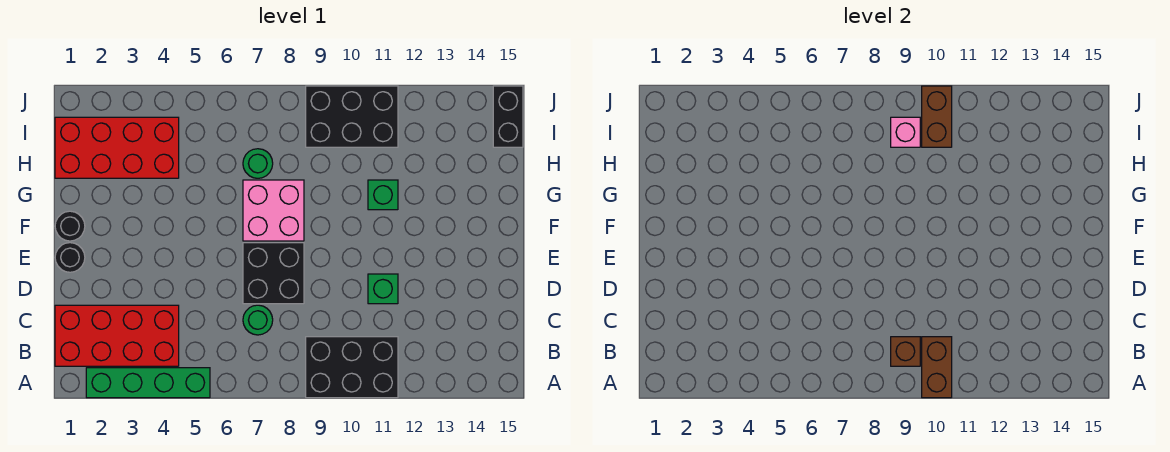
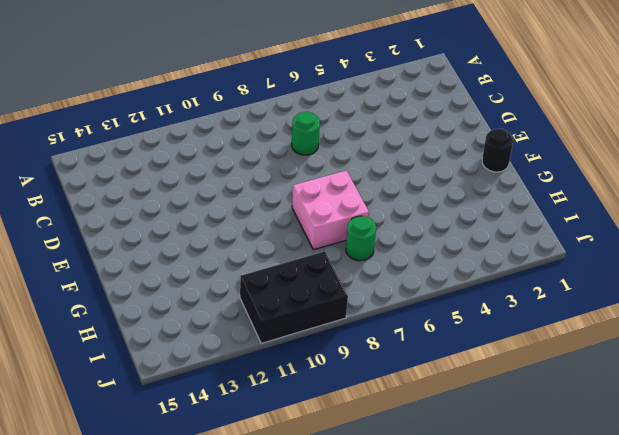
none -> green brick A2:A5 level 1
none -> black brick A9:B11 level 1
none -> red brick B1:C4 level 1

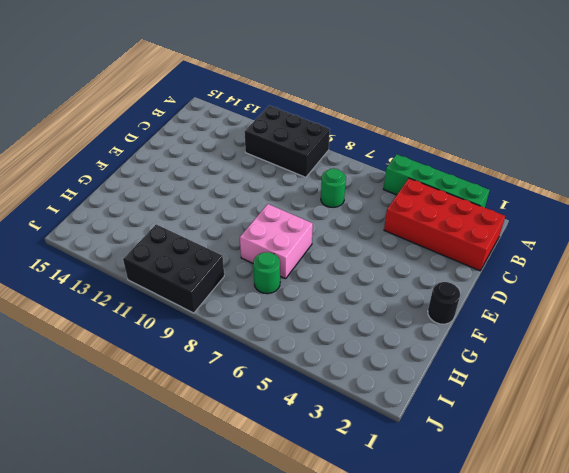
none -> black brick D7:E8 level 1
none -> green brick D11 level 1
none -> black round brick E1 level 1

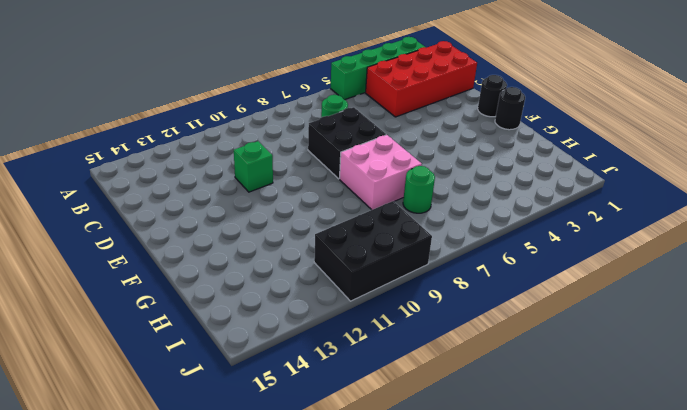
none -> black brick A9:B11 level 1
none -> green brick G11 level 1
none -> red brick H1:I4 level 1

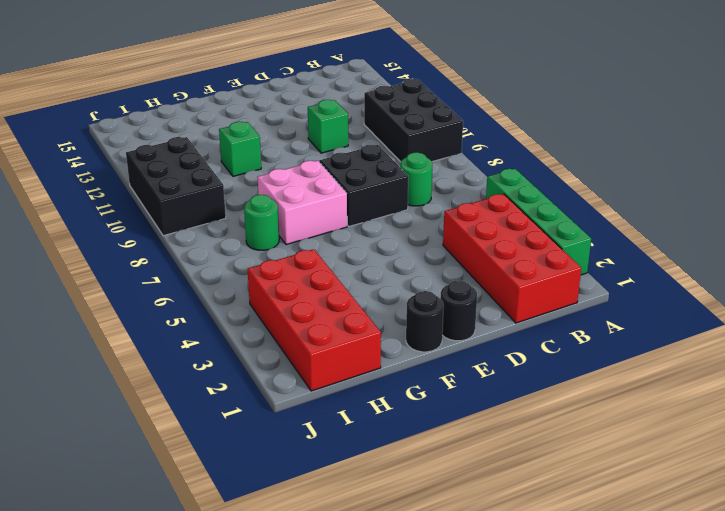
none -> black brick I15:J15 level 1
none -> brown brick A10:B10 level 2
none -> brown brick B9 level 2

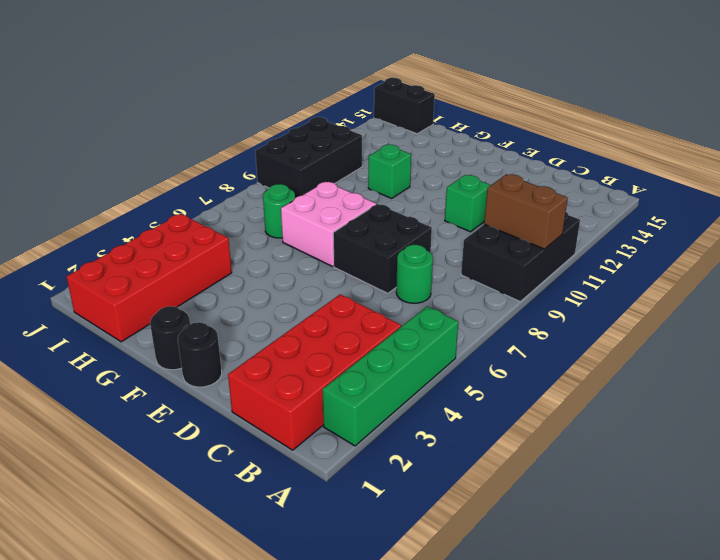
none -> brown brick B9 level 2
none -> pink brick I9 level 2
none -> brown brick I10:J10 level 2

